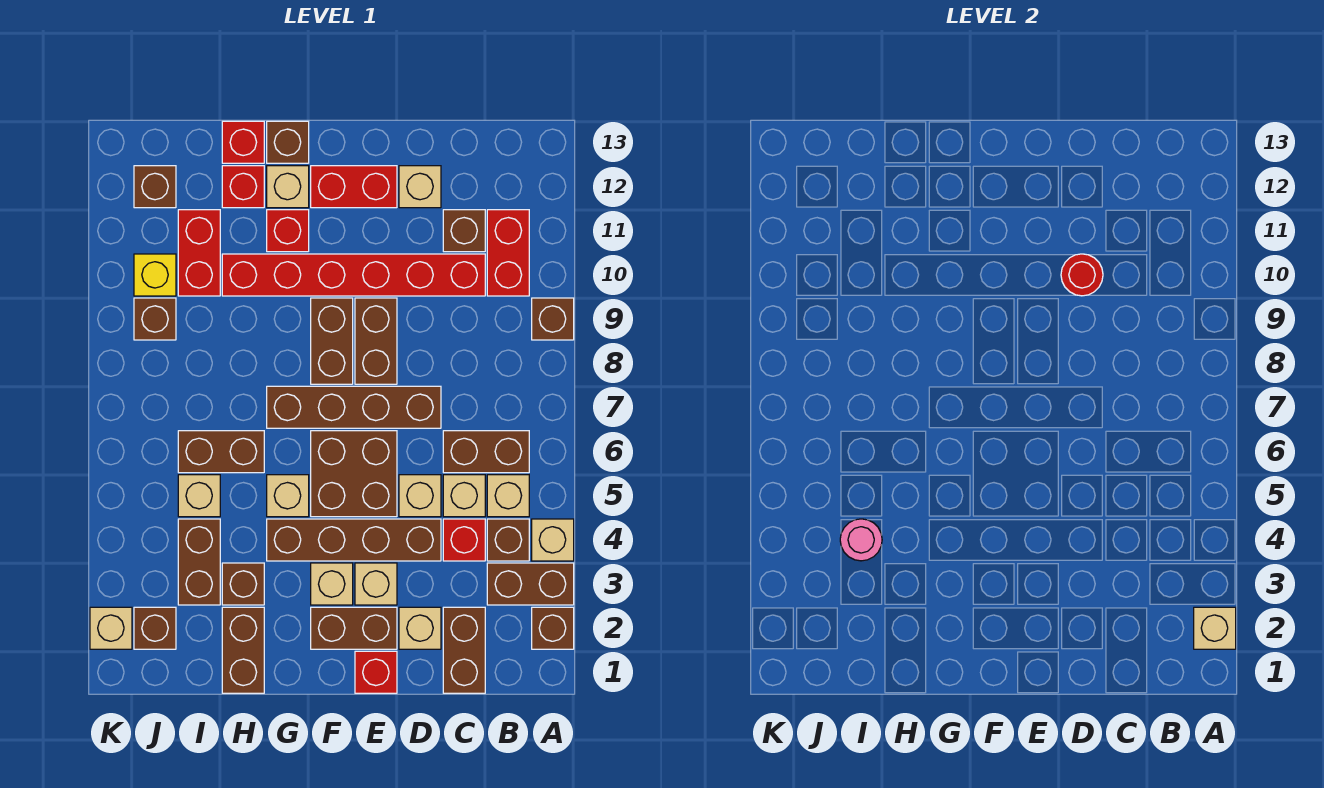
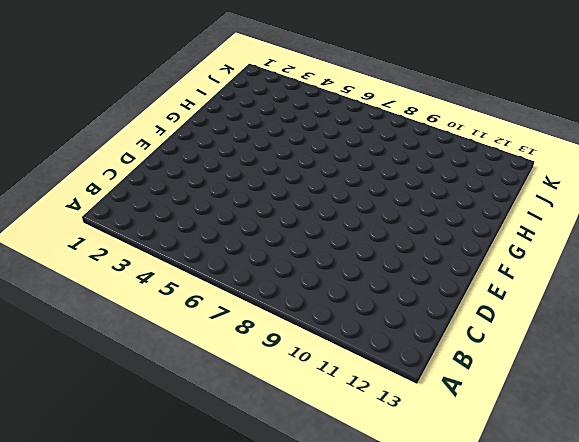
none -> brown brick A2 level 1
none -> brown brick A3:B3 level 1
none -> tan brick A4 level 1
none -> brown brick A9 level 1

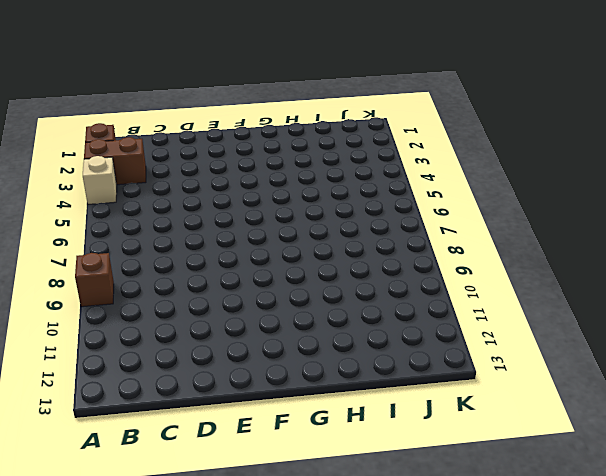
none -> brown brick B4 level 1
none -> tan brick B5 level 1
none -> brown brick B6:C6 level 1
none -> red brick B10:B11 level 1

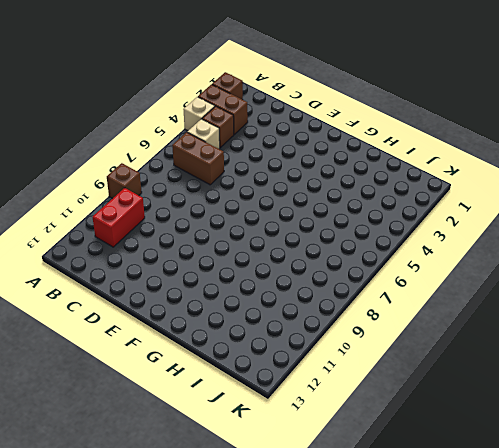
none -> brown brick C1:C2 level 1
none -> red brick C4 level 1
none -> tan brick C5 level 1
none -> red brick C10:H10 level 1

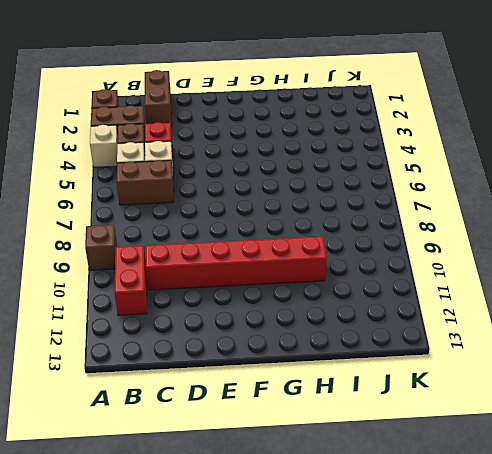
none -> brown brick C11 level 1
none -> tan brick D2 level 1
none -> brown brick D4:G4 level 1
none -> tan brick D5 level 1

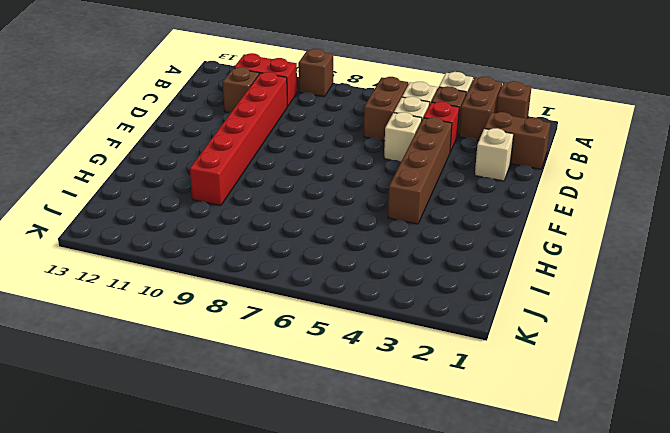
none -> brown brick D7:G7 level 1
none -> tan brick D12 level 1
none -> red brick E1 level 1
none -> brown brick E2:F2 level 1

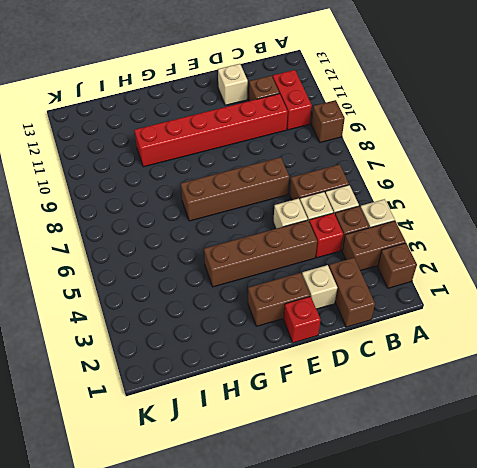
none -> tan brick E3 level 1
none -> brown brick E5:F6 level 1
none -> brown brick E8:E9 level 1
none -> red brick E12:F12 level 1

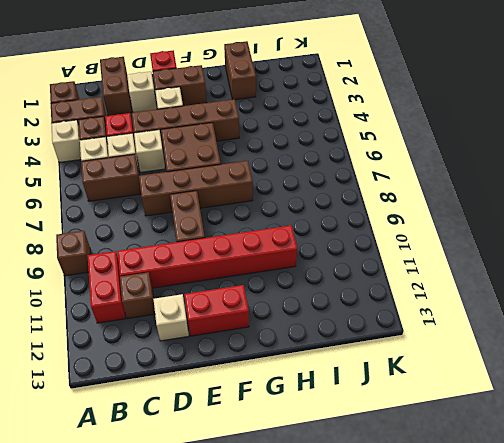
none -> tan brick F3 level 1
none -> brown brick F8:F9 level 1
none -> tan brick G5 level 1
none -> red brick G11 level 1

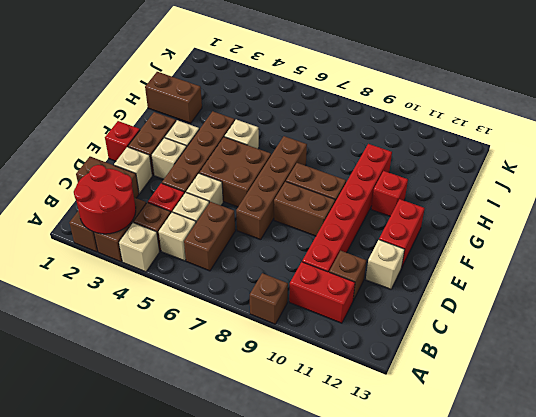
red round brick A2:B3 level 2 -> tan brick A2 level 2
none -> tan brick G12 level 1
none -> brown brick G13 level 1
none -> brown brick H3 level 1
none -> brown brick H6:I6 level 1

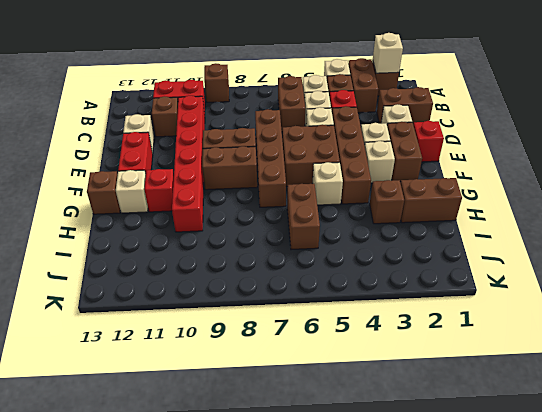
none -> red brick H12 level 1
none -> red brick H13 level 1
none -> brown brick I3:I4 level 1
none -> tan brick I5 level 1

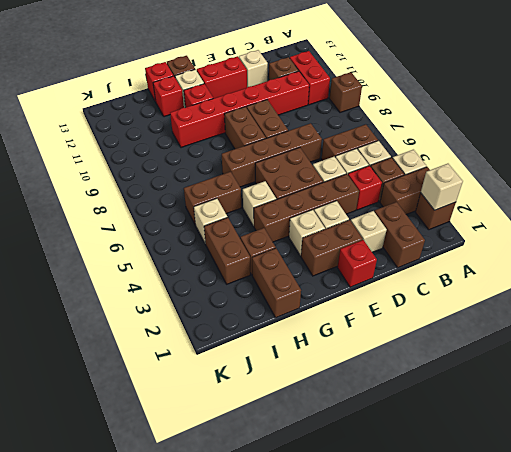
none -> red brick I10:I11 level 1
none -> brown brick J2 level 1
none -> brown brick J9 level 1
none -> yellow brick J10 level 1

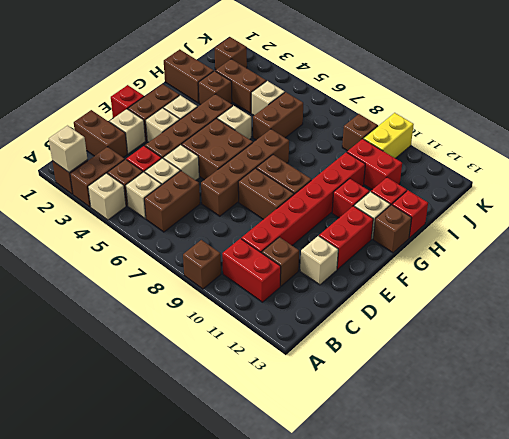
yellow brick J10:K10 level 1 -> yellow brick J10 level 1
none -> brown brick J12 level 1
none -> tan brick K2 level 1
none -> red round brick D10 level 2
none -> pink round brick I4 level 2

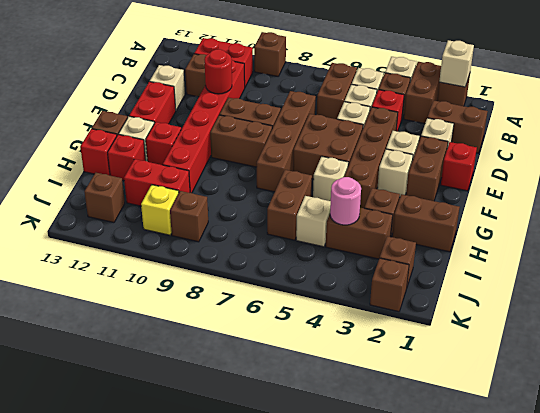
brown brick K2 level 1 -> tan brick K2 level 1

